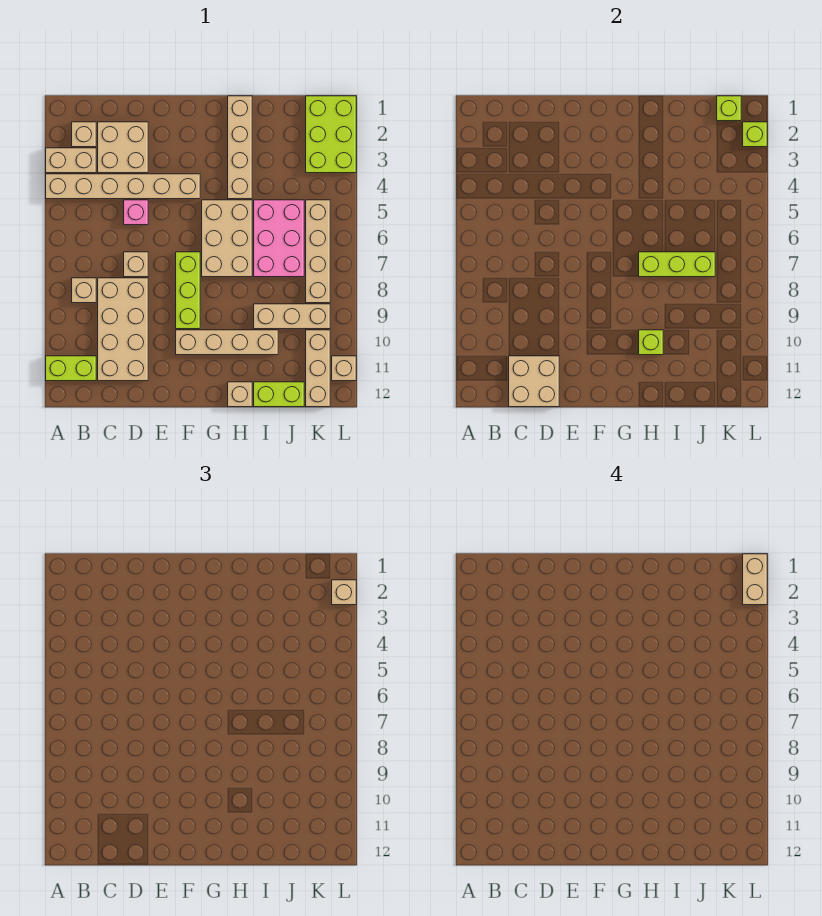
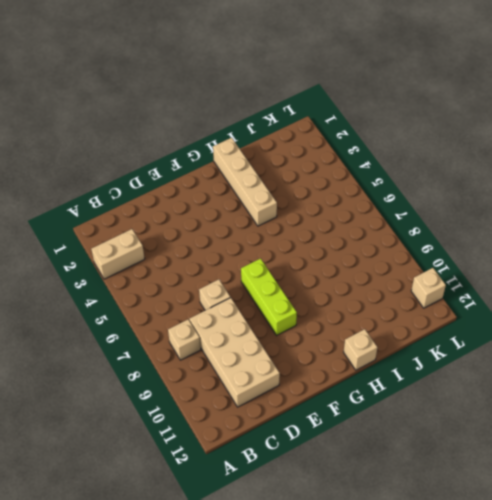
none -> tan brick A4:F4 level 1
none -> lime brick A11:B11 level 1
none -> tan brick B2 level 1

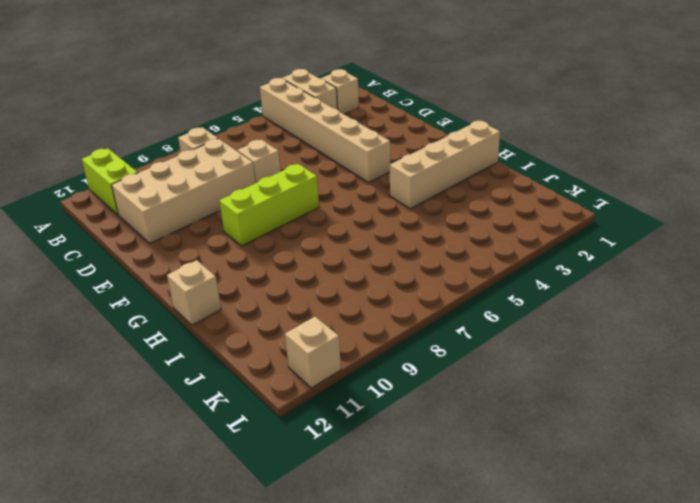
none -> tan brick C2:D3 level 1
none -> pink brick D5 level 1
none -> tan brick F10:I10 level 1

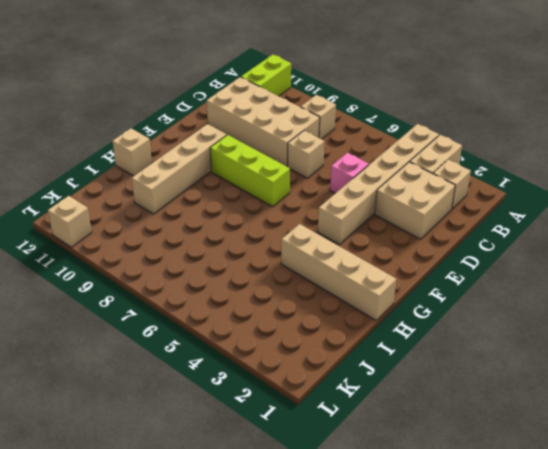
none -> tan brick G5:H7 level 1
none -> pink brick I5:J7 level 1
none -> tan brick I9:K9 level 1

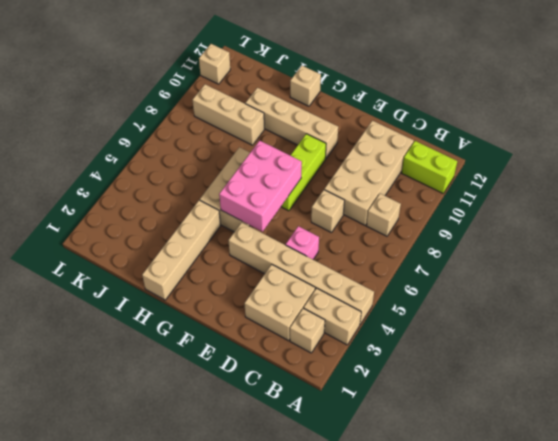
pink brick F5:G7 level 2 -> pink brick I5:J7 level 1
none -> lime brick I12:J12 level 1
none -> lime brick K1:L3 level 1
none -> tan brick K5:K8 level 1

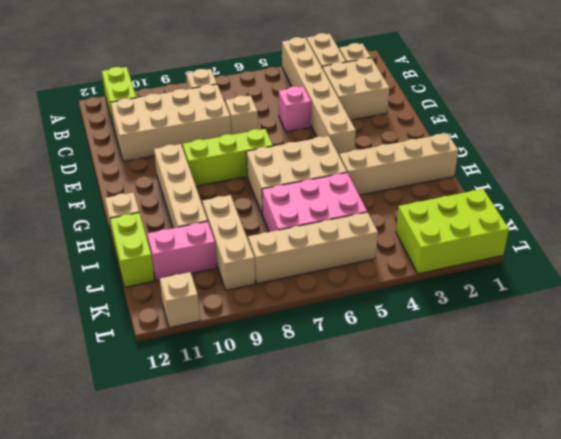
pink brick J10:J11 level 1 -> none
none -> tan brick K10:K12 level 1
none -> tan brick C11:D12 level 2
none -> lime brick H7:J7 level 2

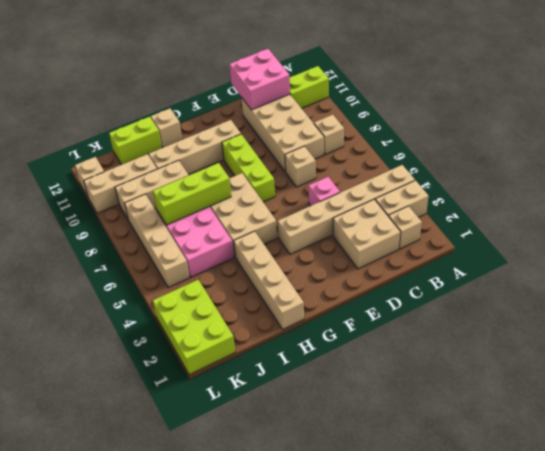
pink brick C11:D12 level 2 -> tan brick C11:D12 level 2
tan brick J10:L10 level 1 -> tan brick K10:K12 level 1
none -> lime brick H10 level 2
none -> lime brick K1 level 2
none -> lime brick L2 level 2

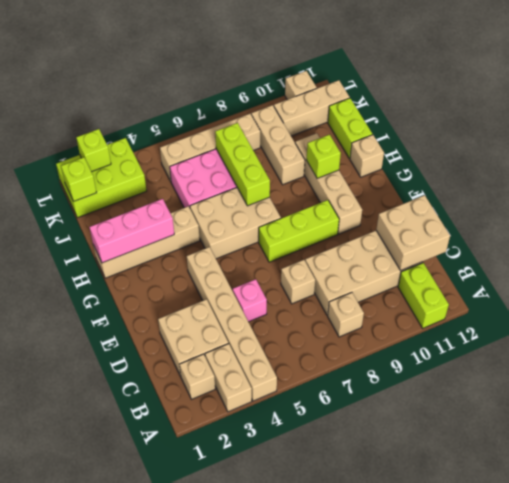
pink brick H1:H3 level 2 -> none
none -> tan brick L2 level 3
none -> tan brick L1:L2 level 4

